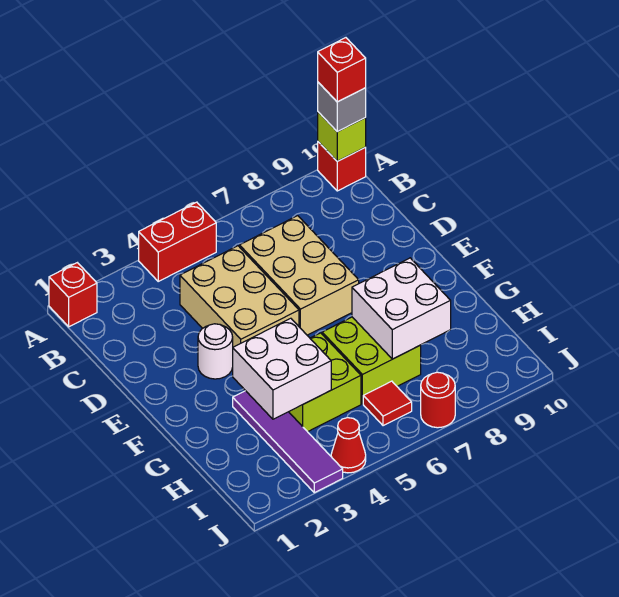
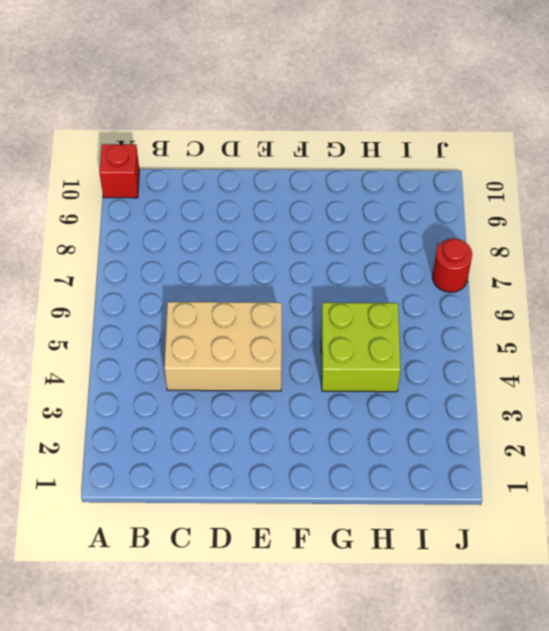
none -> red brick A1 level 1
none -> red brick A4:A5 level 1
none -> tan brick C6:E7 level 1

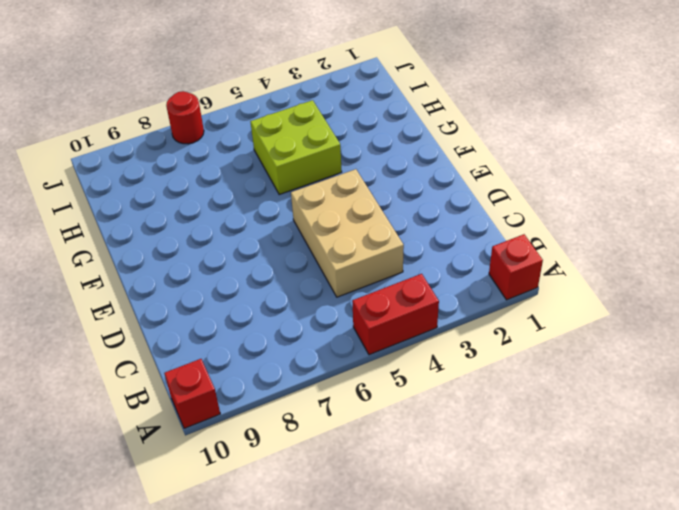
none -> tan brick C6:E7 level 1
none -> white round brick E3 level 1
none -> purple tile G3:J3 level 1

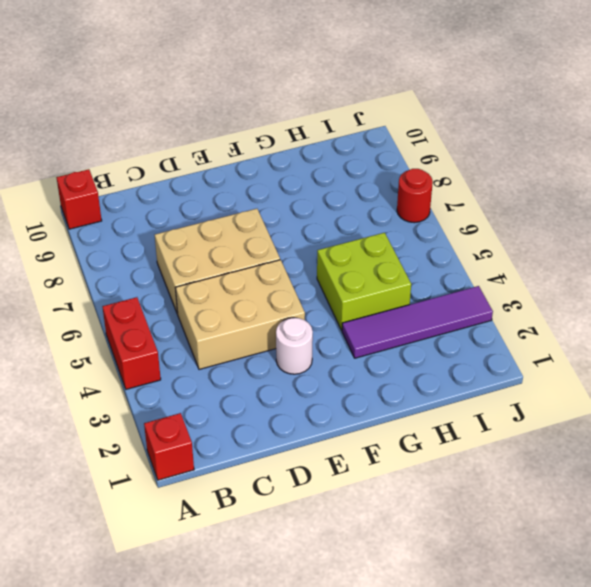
none -> lime brick G6:H7 level 1
none -> red tile I6 level 1
none -> red cone J4 level 1

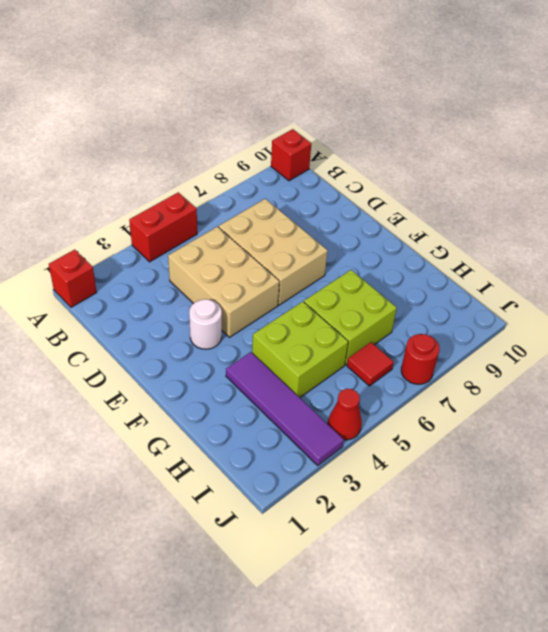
none -> lime brick A10 level 2
none -> white brick G3:H4 level 2
none -> white brick G7:H8 level 2

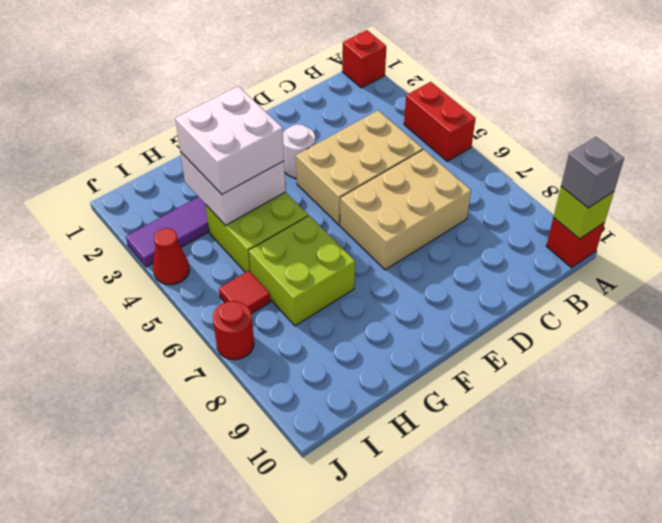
white brick G3:H4 level 3 -> white brick G7:H8 level 2
none -> red brick A10 level 4

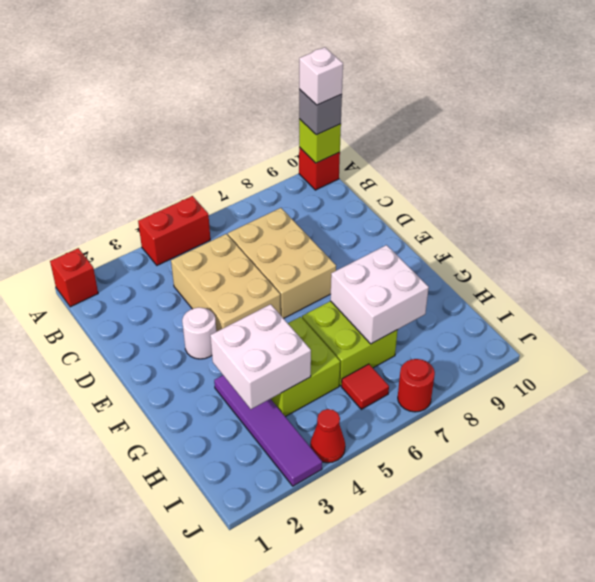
white brick A10 level 4 -> red brick A10 level 4

